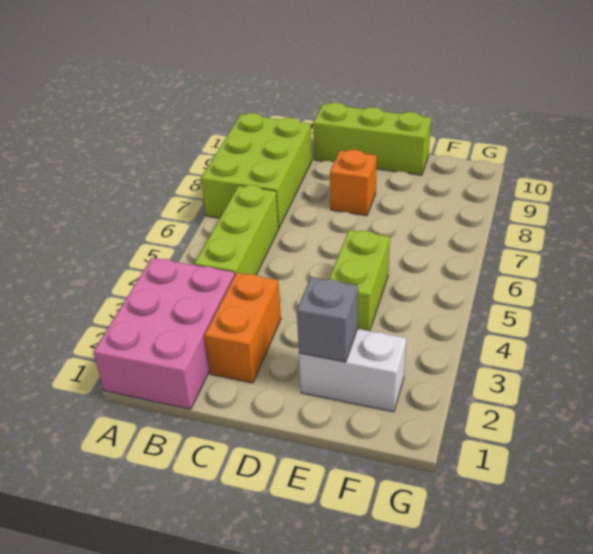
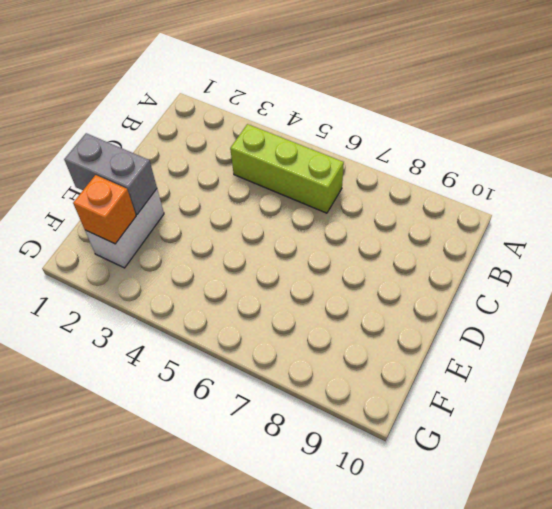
grey brick E1:E2 level 2 -> grey brick E2 level 2
orange brick F2 level 2 -> orange brick D8 level 1
none -> pink brick A1:B3 level 1
none -> lime brick A7:B9 level 1

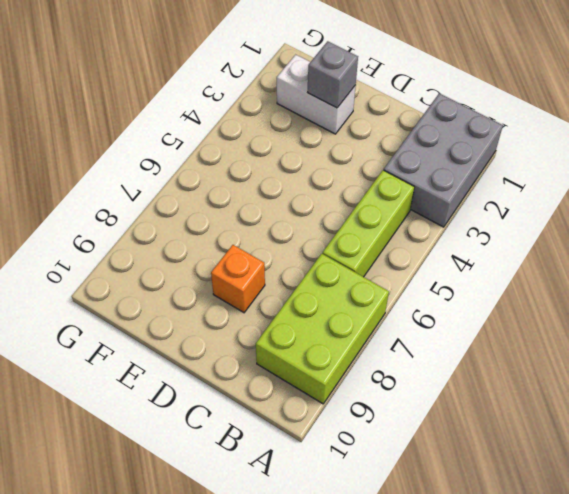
grey brick A1:B3 level 1 -> pink brick A1:B3 level 1
none -> orange brick C2:C3 level 1
none -> lime brick C10:E10 level 1

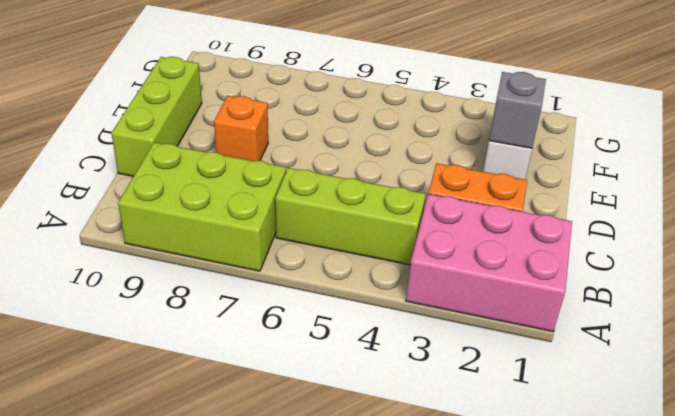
none -> lime brick E4:E5 level 1

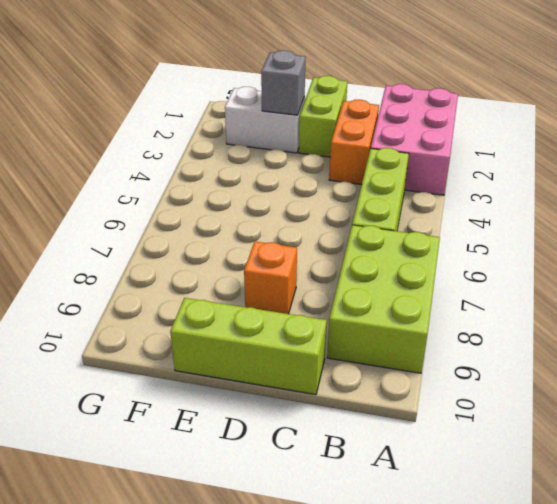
lime brick D1:D2 level 1 -> lime brick E4:E5 level 1

